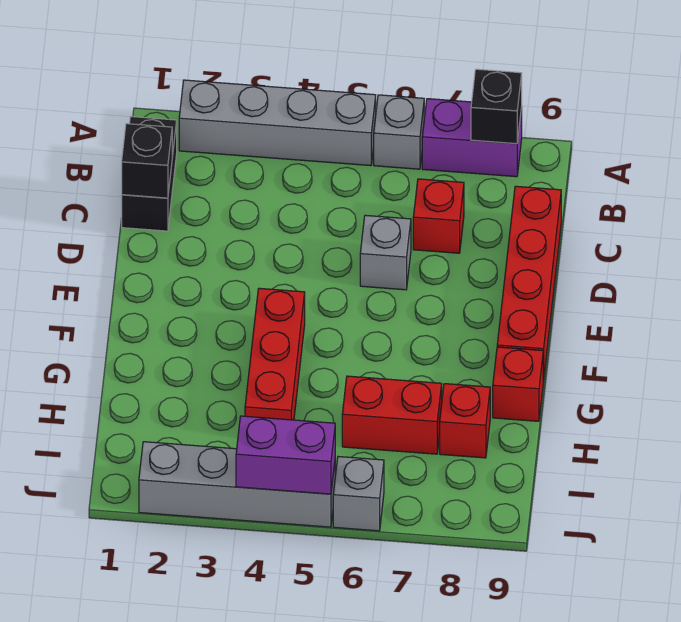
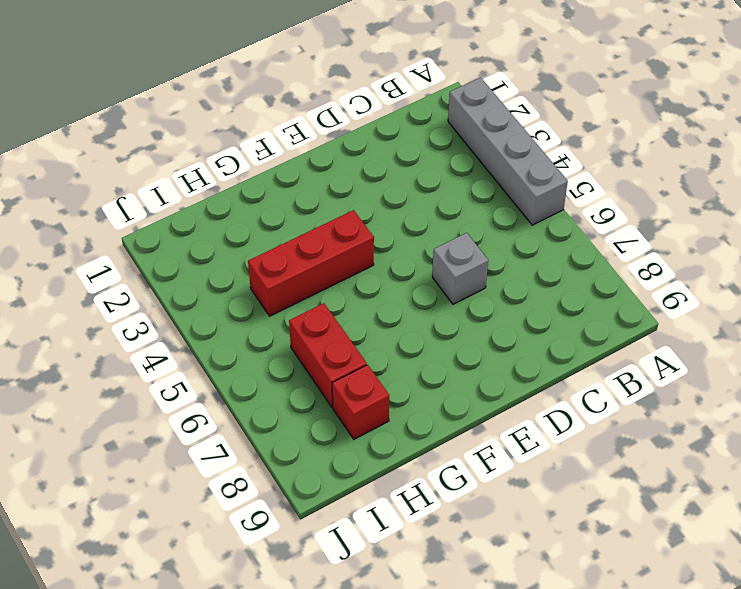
none -> grey brick A6 level 1
none -> purple brick A7:A8 level 1
none -> black brick B1:C1 level 1

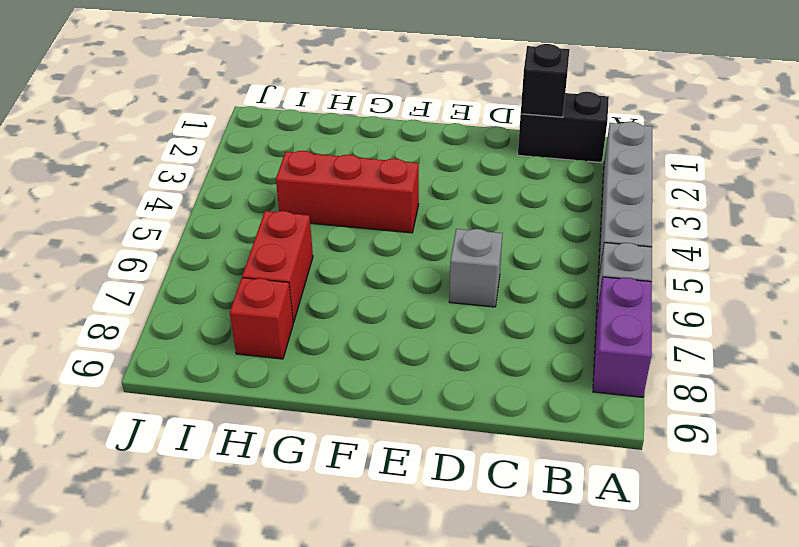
none -> red brick C7 level 1
none -> red brick C9:F9 level 1
none -> red brick G9 level 1

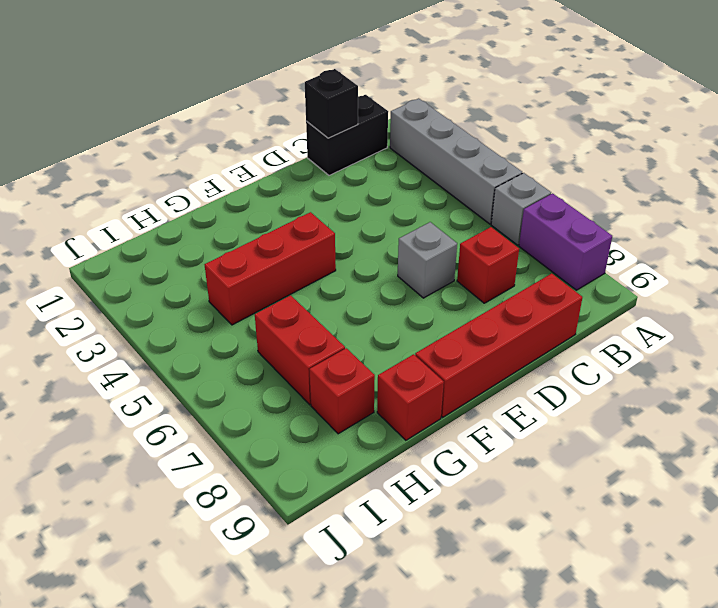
none -> grey brick J2:J5 level 1
none -> grey brick J6 level 1
none -> black brick A8 level 2

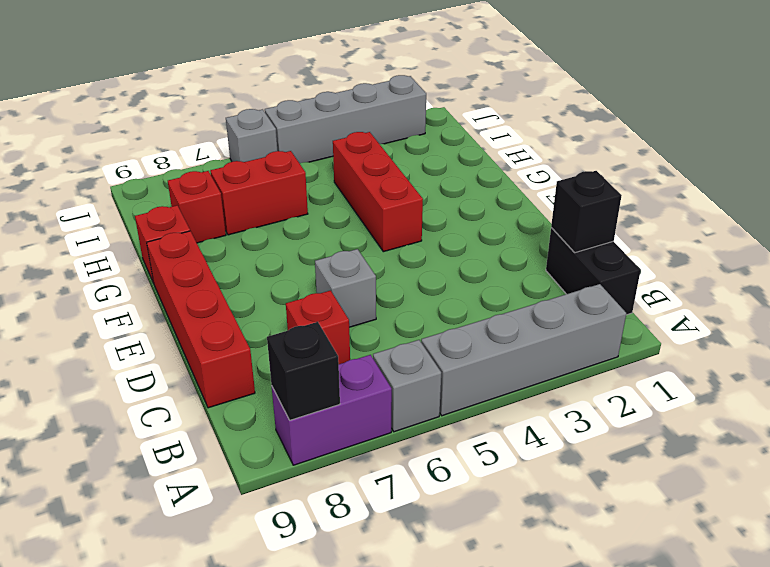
none -> purple brick J4:J5 level 2

